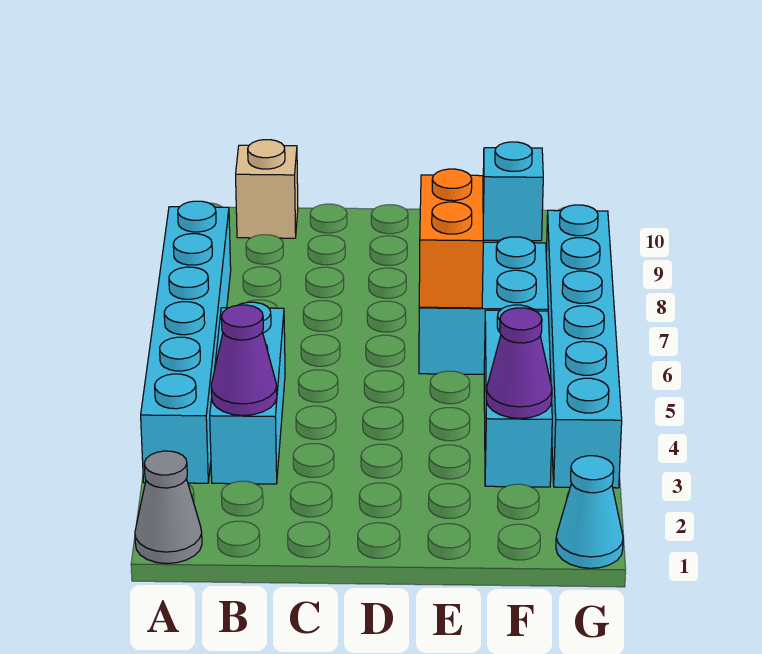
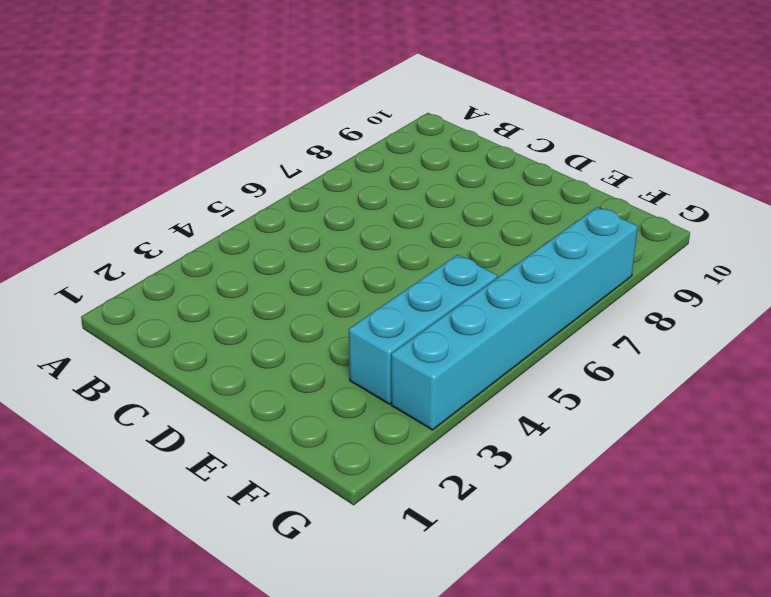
none -> grey cone A1 level 1
none -> cyan brick A3:A8 level 1
none -> cyan brick B3:B5 level 1

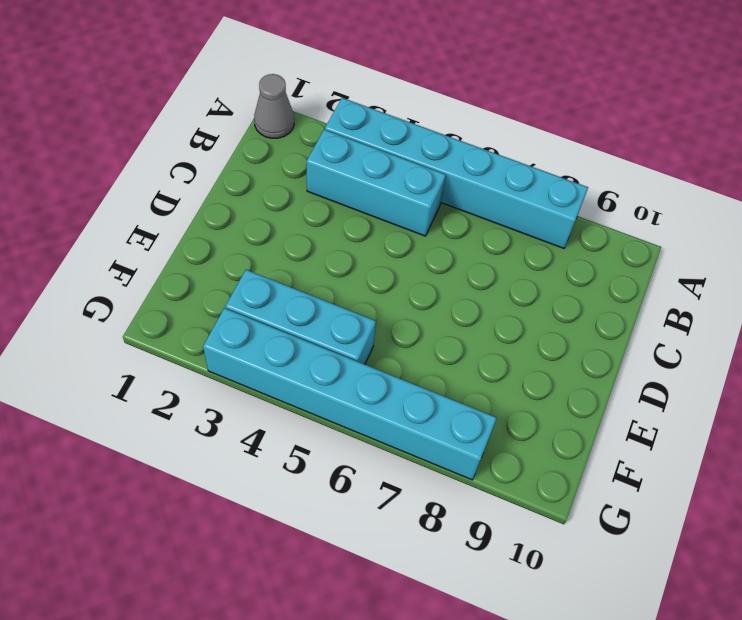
none -> tan brick B10 level 1
none -> cyan brick E6:F7 level 1
none -> cyan brick F10 level 1

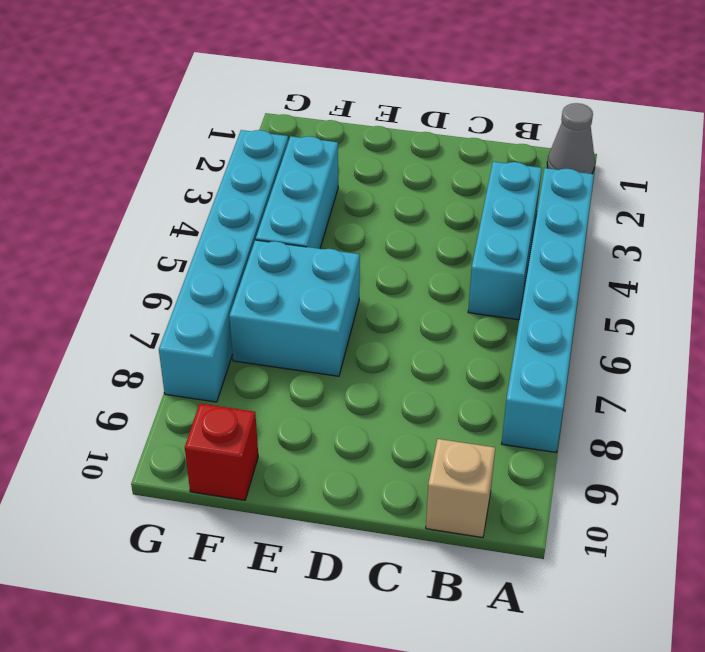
red brick F10 level 1 -> cyan brick F10 level 1
none -> cyan cone G1 level 1
none -> purple cone B3 level 2
none -> orange brick E6:E7 level 2

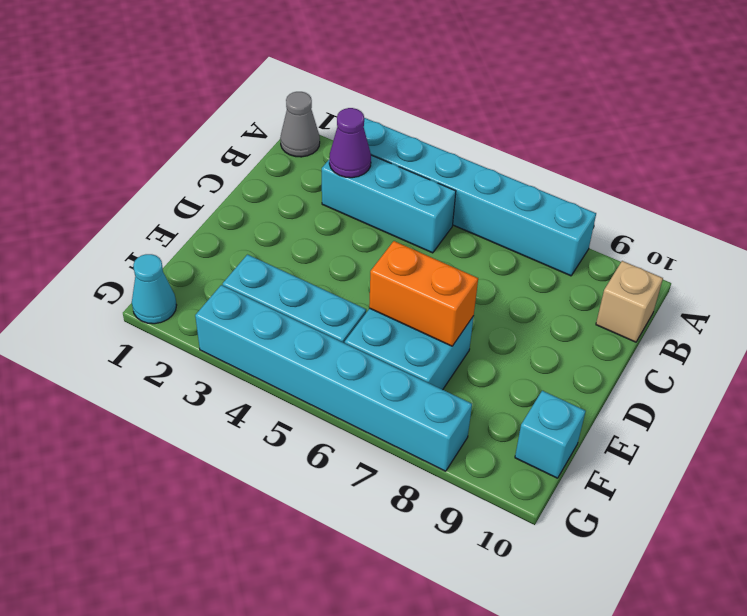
none -> purple cone F3 level 2

